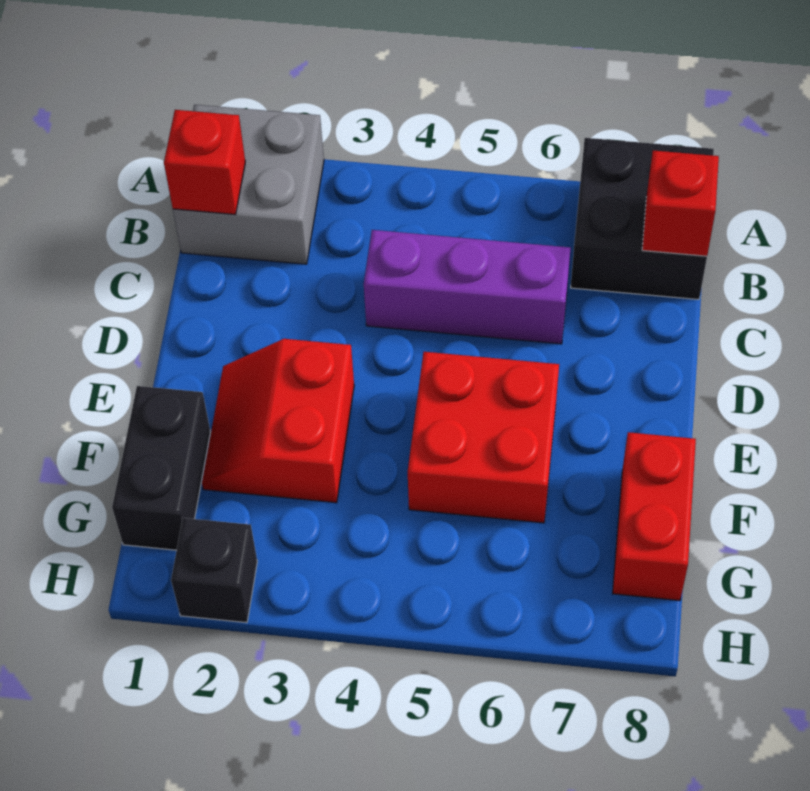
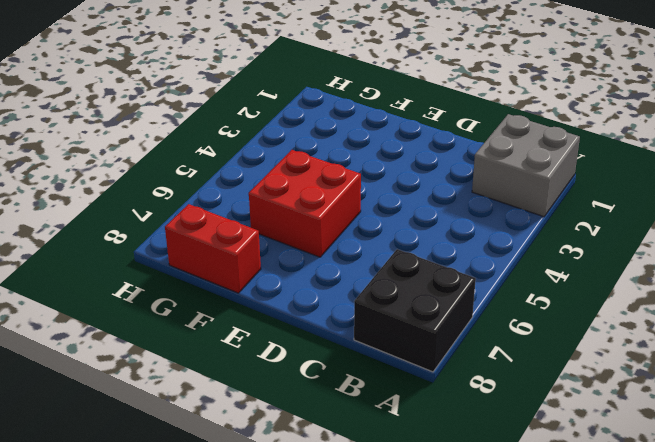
none -> purple brick C4:C6 level 1
none -> red slope E2:F3 level 1 top 3

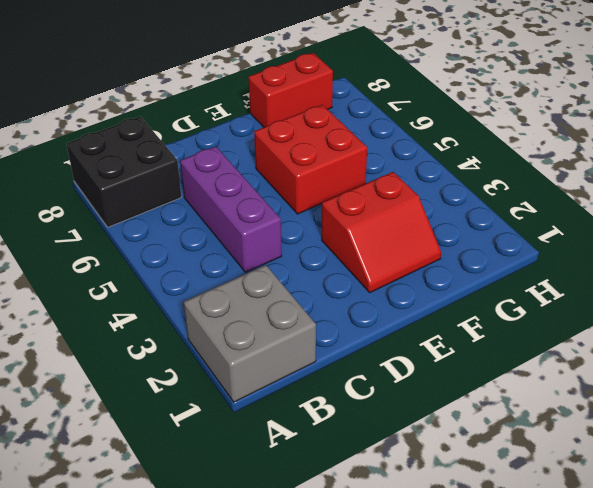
none -> black brick F1:G1 level 1
none -> black brick H2 level 1

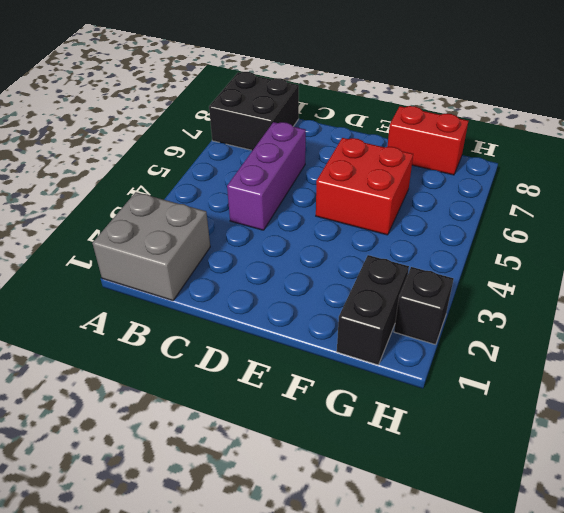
black brick G1:G2 level 1 -> black brick F1:G1 level 1
none -> red slope E2:F3 level 1 top 3
none -> red brick B1 level 2

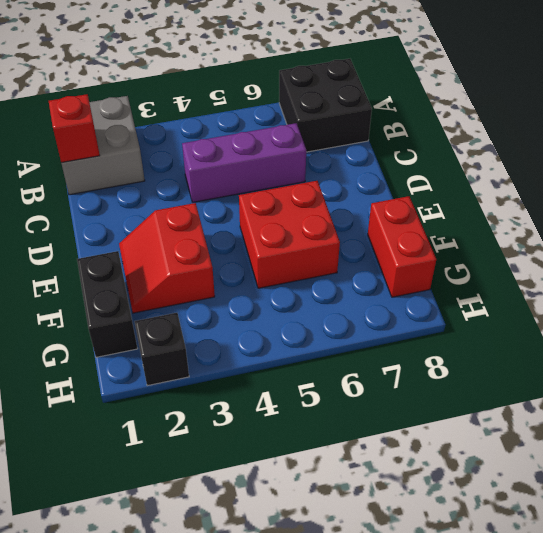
none -> red brick B8 level 2

